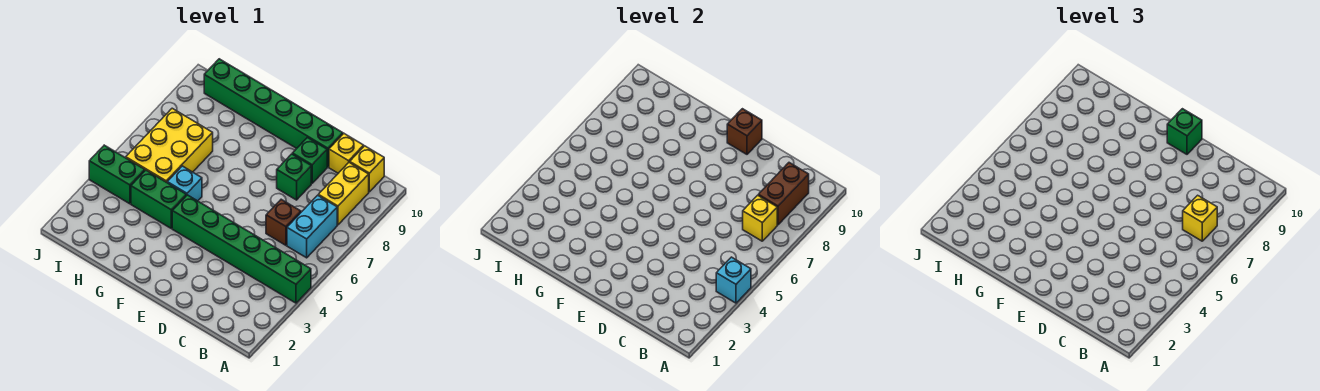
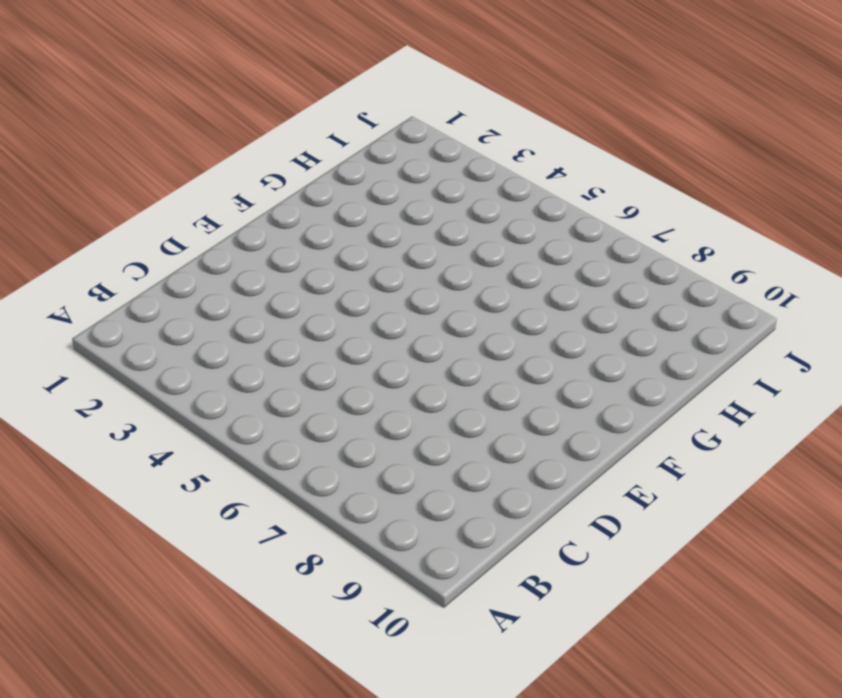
none -> green brick A4:F4 level 1
none -> cyan brick B6:B7 level 1
none -> yellow brick B8:B9 level 1

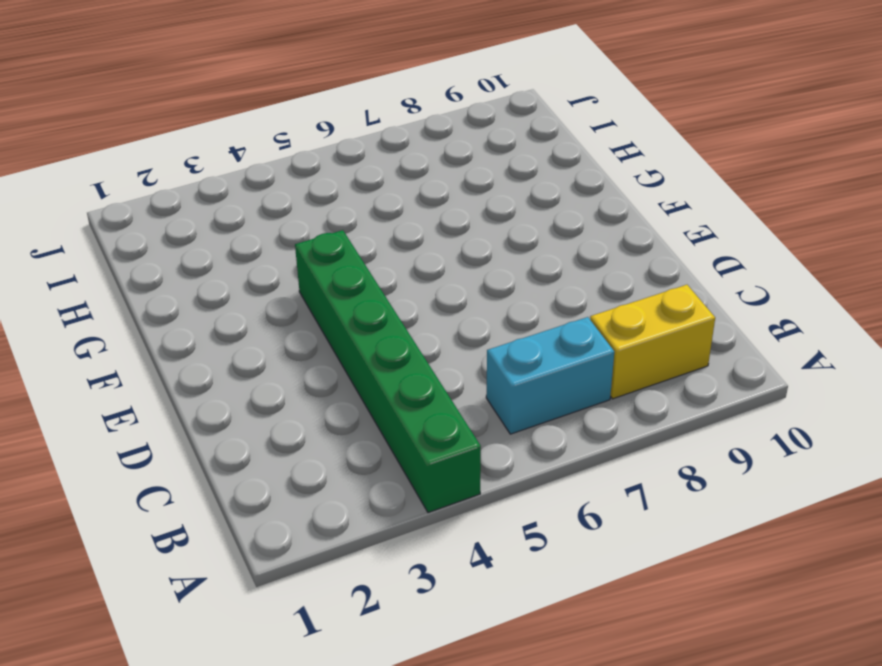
none -> yellow brick B10 level 1
none -> brown brick C6 level 1
none -> yellow brick C10 level 1

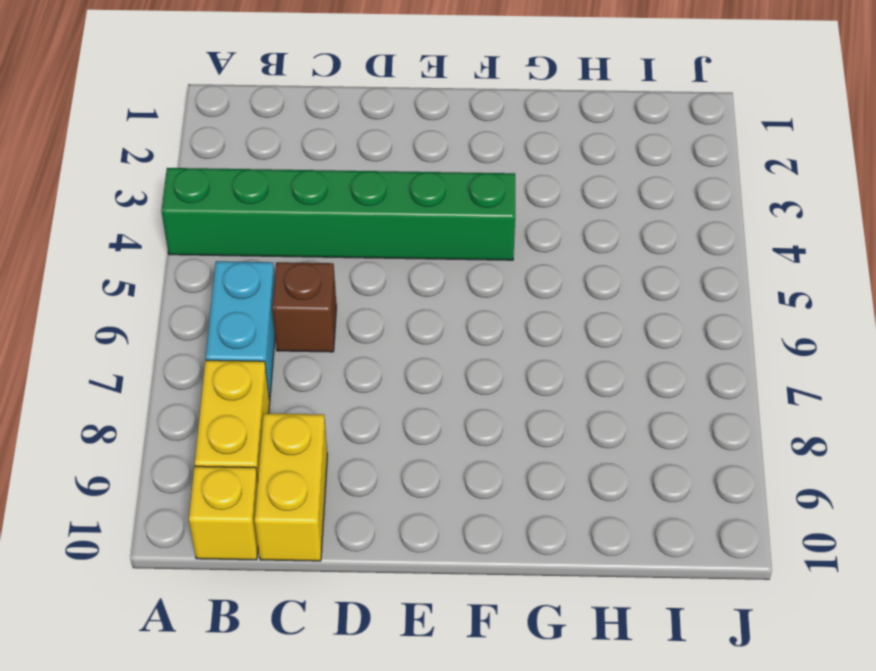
yellow brick C9:C10 level 1 -> yellow brick C10 level 1
none -> green brick D8 level 1
none -> green brick D9 level 1
none -> green brick D10:I10 level 1

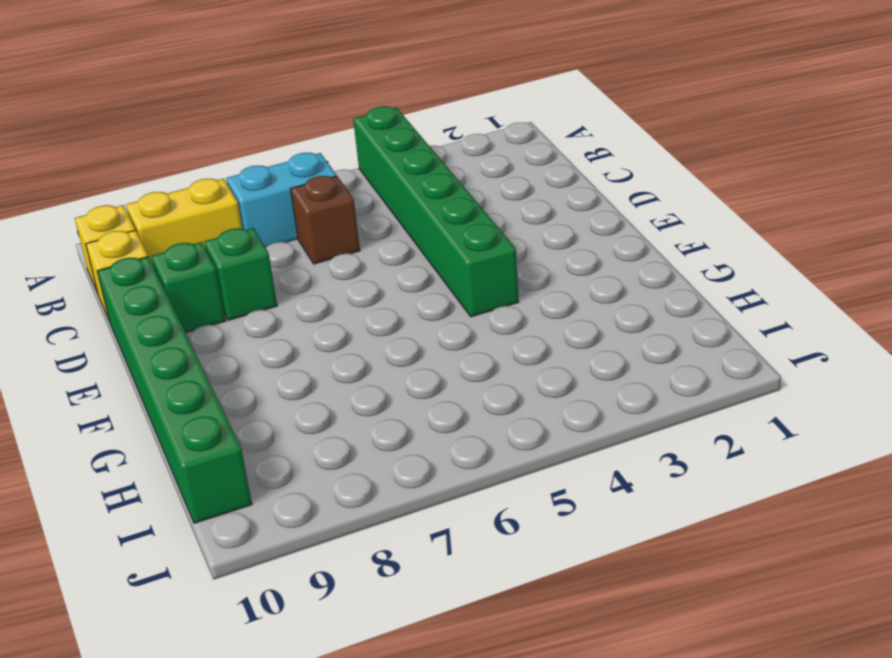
none -> green brick G4:H4 level 1
none -> cyan brick G5 level 1
none -> yellow brick H5:I7 level 1

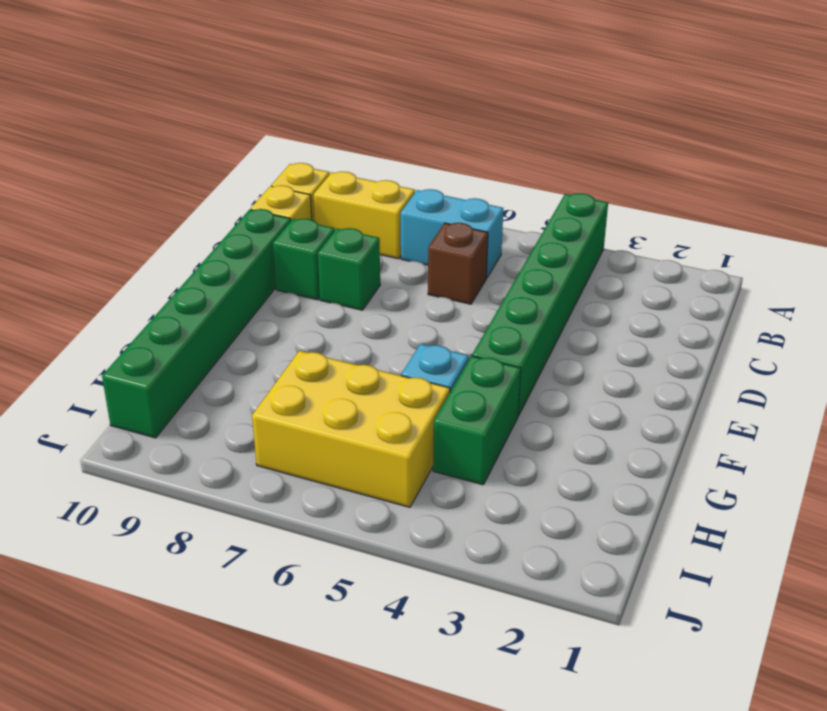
none -> green brick I4:J4 level 1
none -> cyan brick A4 level 2
none -> yellow brick B7 level 2

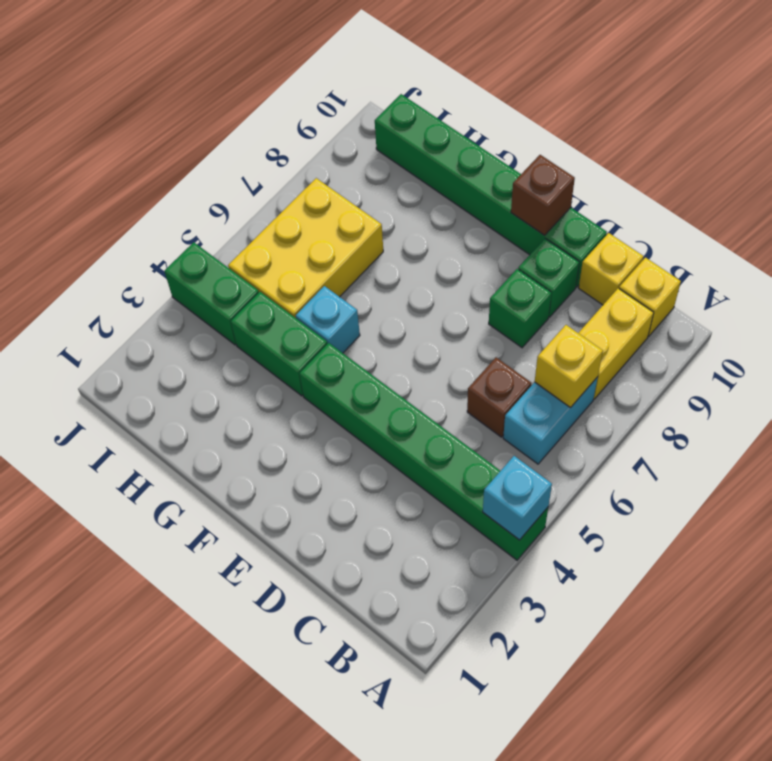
none -> brown brick B8:B9 level 2
none -> yellow brick B7 level 3
none -> green brick E10 level 3

